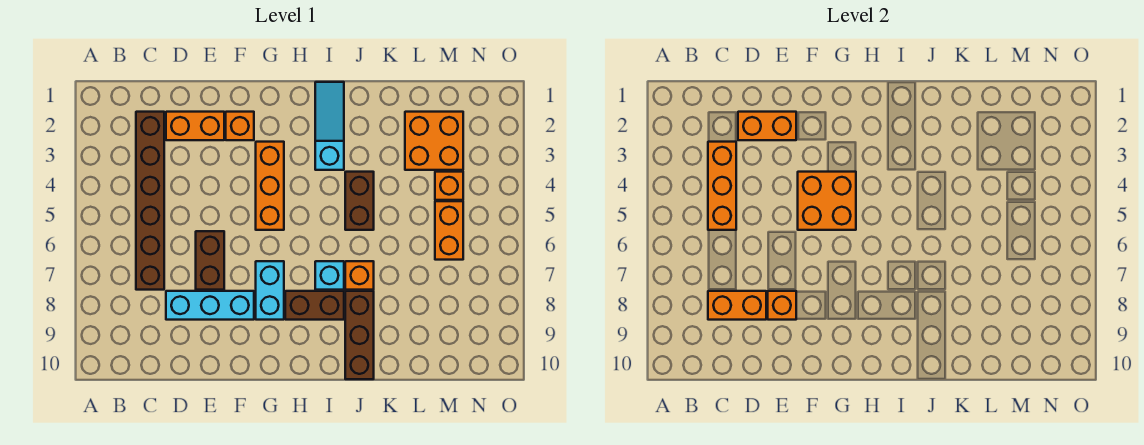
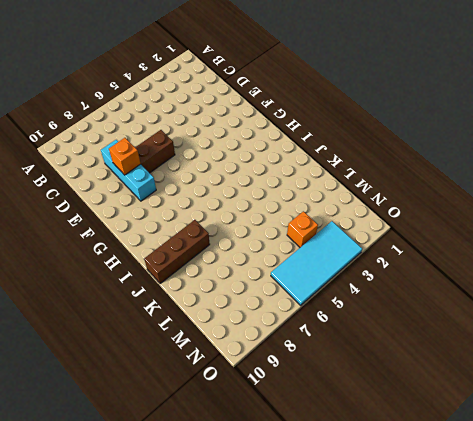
cyan tile N3:O6 level 1 -> none
none -> brown brick C2:C7 level 1
none -> orange brick D2:E2 level 1
none -> orange brick F2 level 1

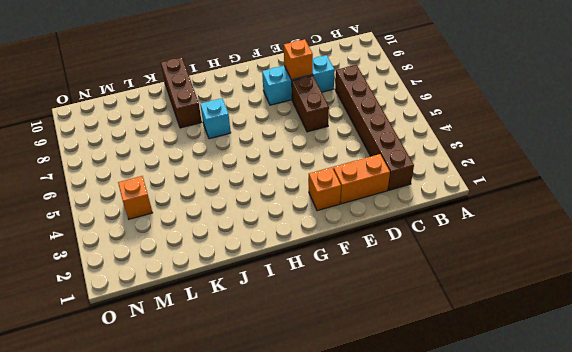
none -> orange brick G3:G5 level 1
none -> cyan brick G7:G8 level 1
none -> brown brick H8:I8 level 1

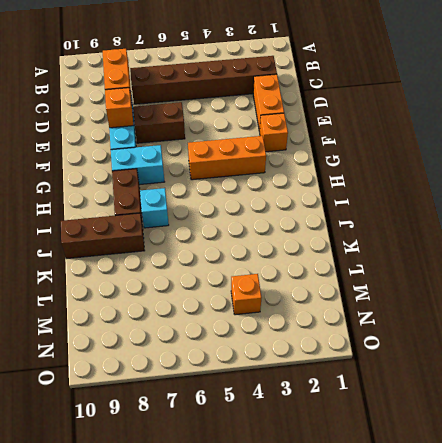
none -> cyan slope I1:I3 level 1 top 3
none -> brown brick J4:J5 level 1
none -> orange brick J7 level 1

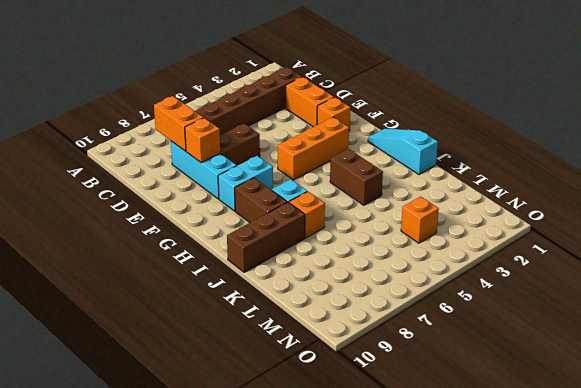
cyan slope H1:J1 level 1 top J -> cyan slope I1:I3 level 1 top 3
brown brick I4:J4 level 1 -> brown brick J4:J5 level 1
none -> orange brick L2:M3 level 1
none -> orange brick M5:M6 level 1
none -> orange brick C3:C5 level 2

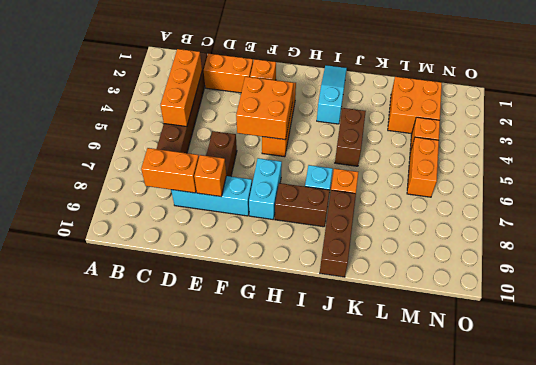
none -> orange brick D2:E2 level 2

